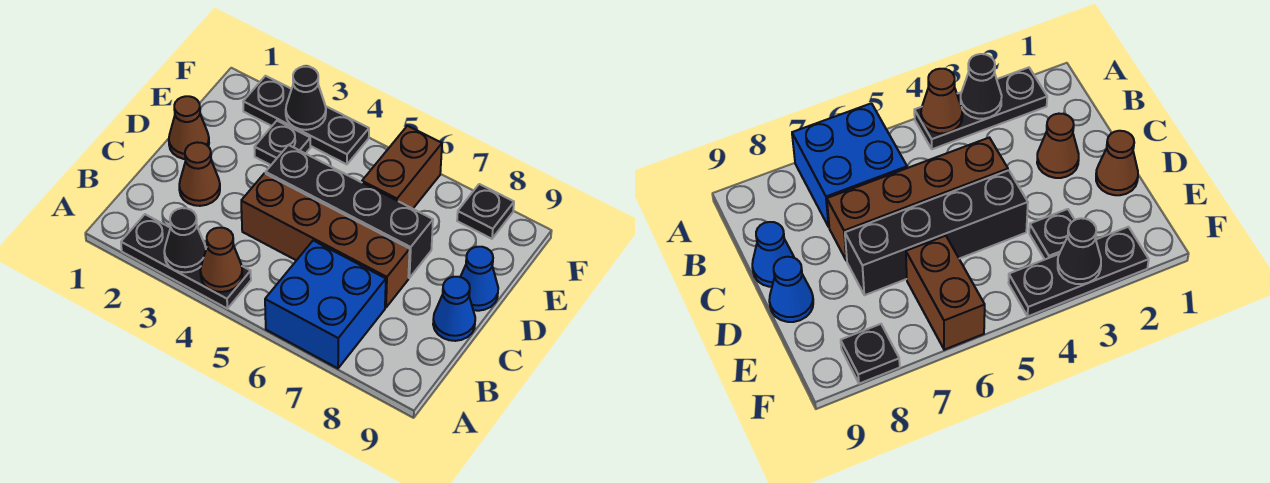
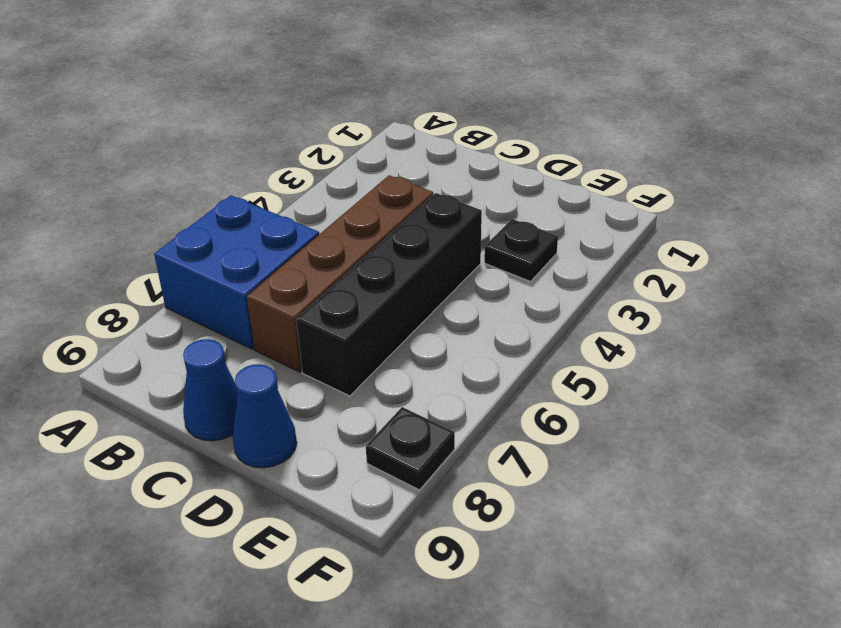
none -> black plate A2:A4 level 1
none -> brown cone C2 level 1
none -> brown cone D1 level 1

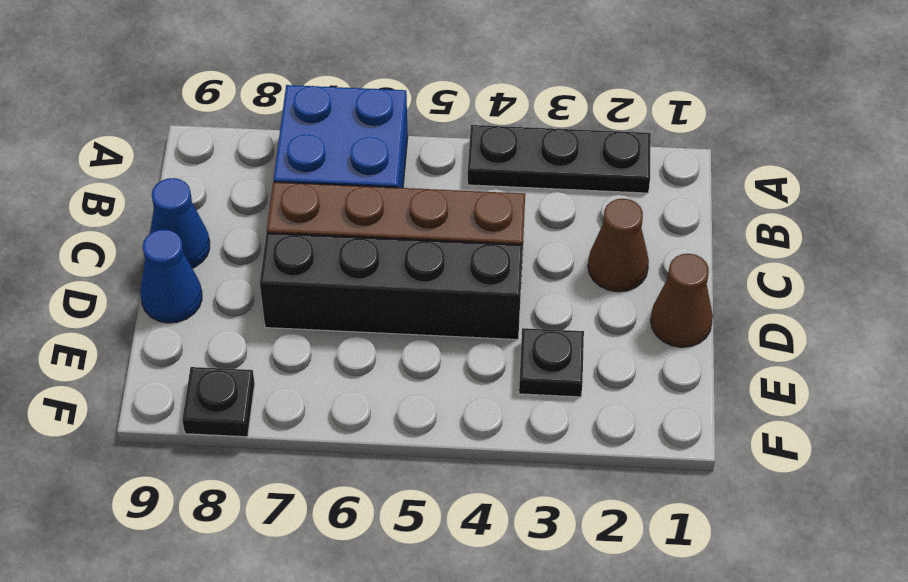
none -> brown brick E6:F6 level 1
none -> black plate F2:F4 level 1
none -> black cone A3 level 2

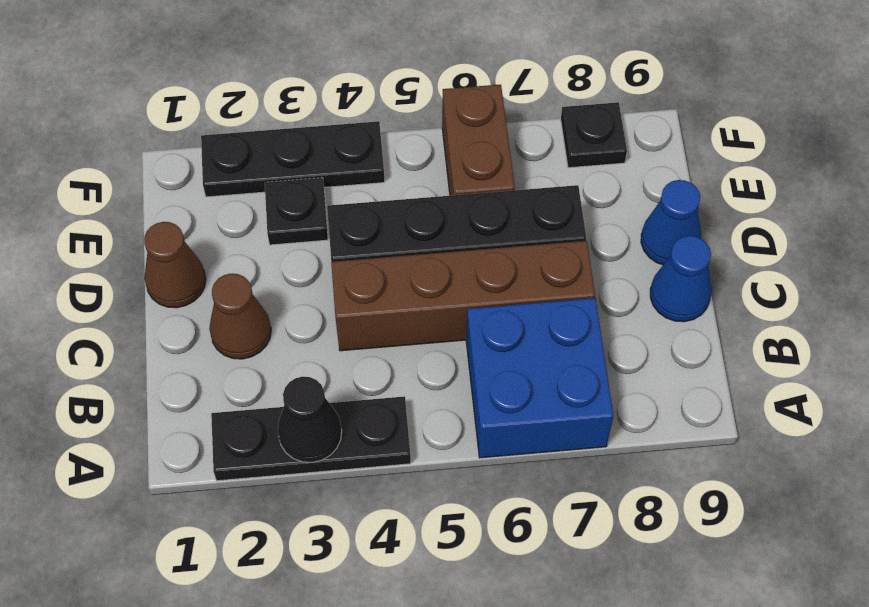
none -> brown cone A4 level 2
none -> black cone F3 level 2

